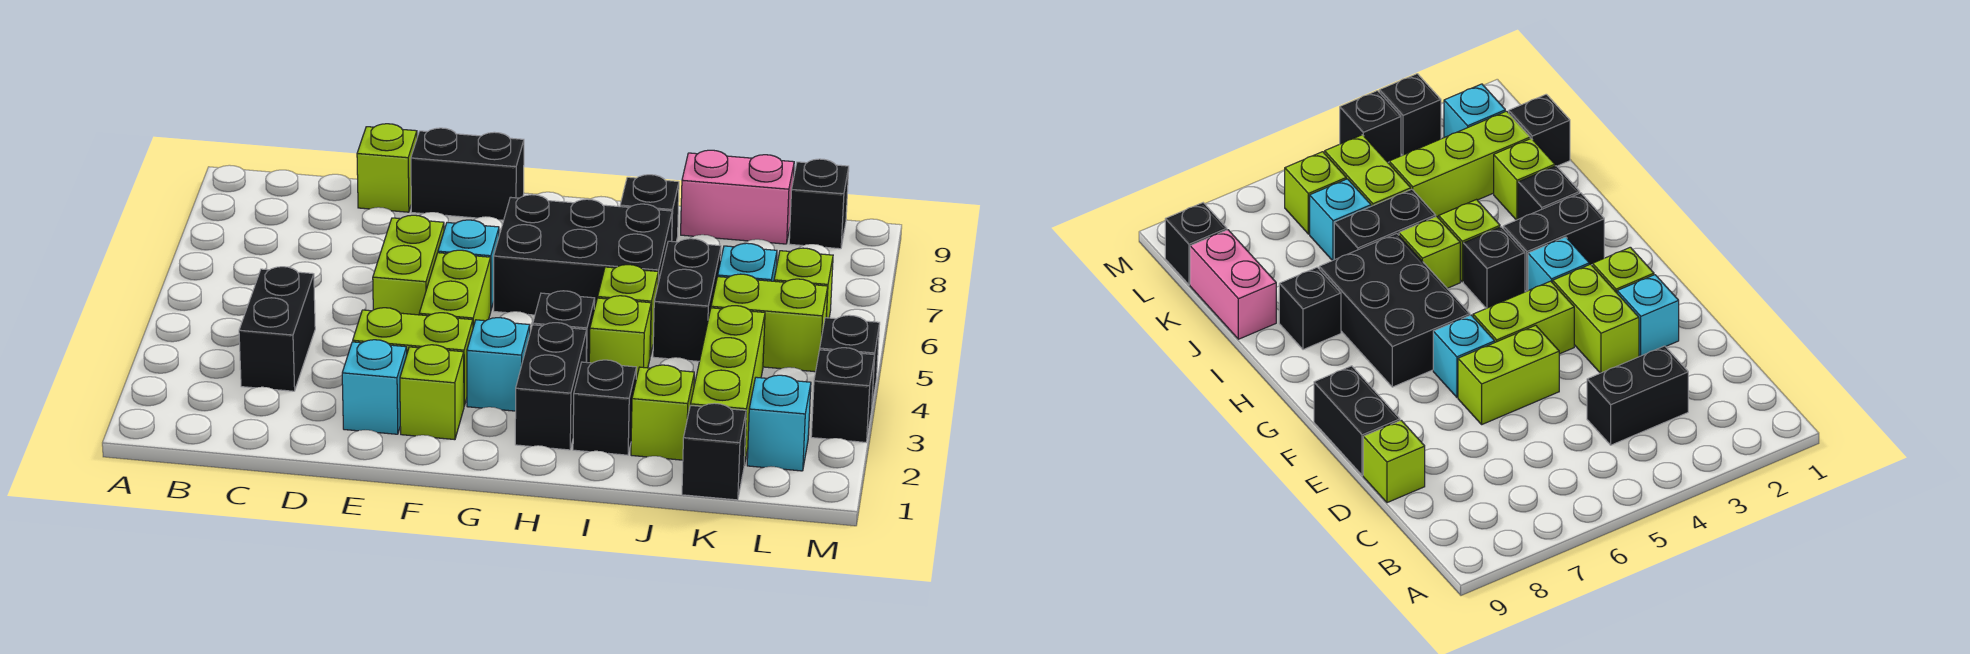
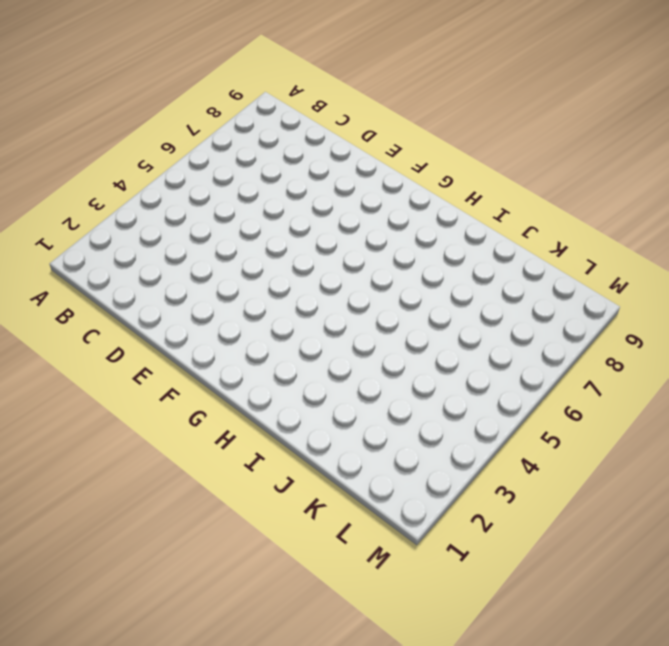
none -> black brick C3:C4 level 1
none -> lime brick D9 level 1
none -> cyan brick E2 level 1

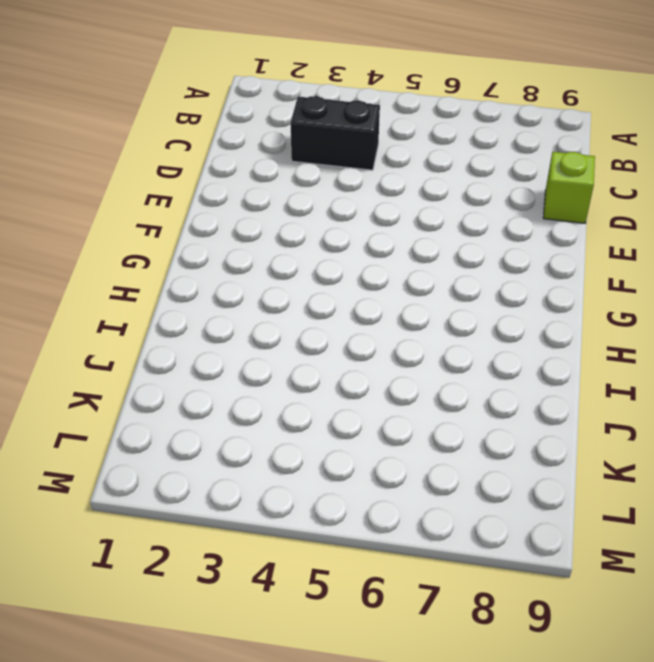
none -> cyan brick E2 level 1
none -> lime brick E3:F3 level 1
none -> lime brick E5:E6 level 1

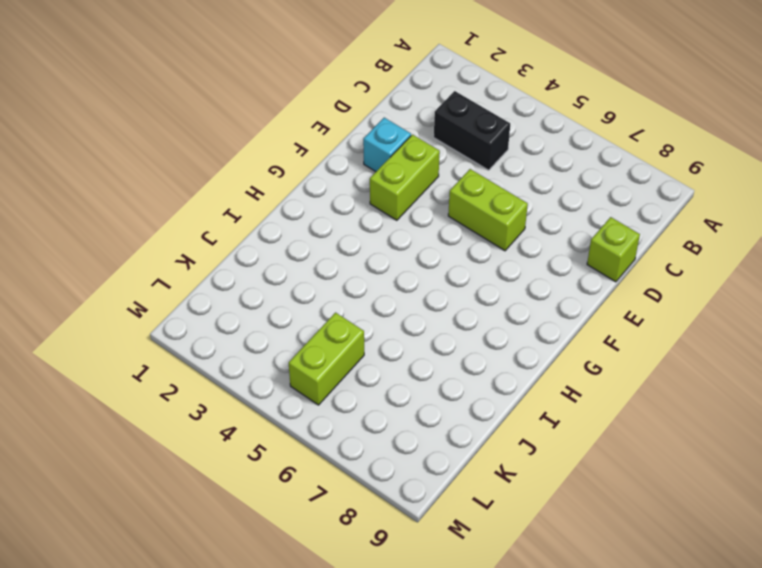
none -> black brick E9:F9 level 1
none -> lime brick F2 level 1
none -> lime brick F4:F5 level 1

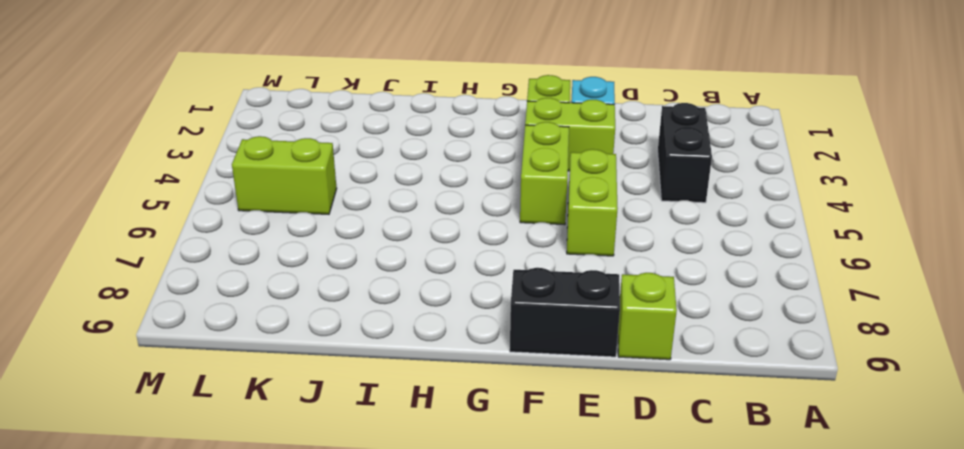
none -> cyan brick F6 level 1
none -> cyan brick G3 level 1
none -> black brick G6:I7 level 1

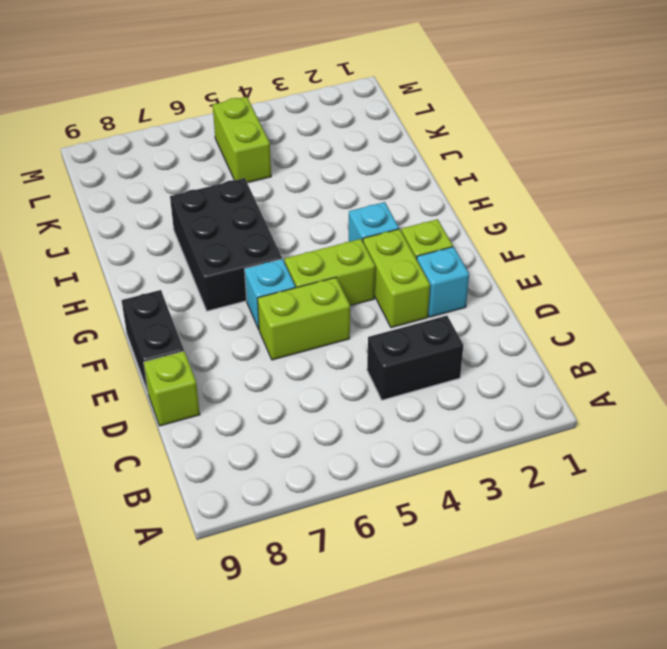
none -> black brick H2:H3 level 1
none -> black brick H4 level 1
none -> black brick I2 level 1

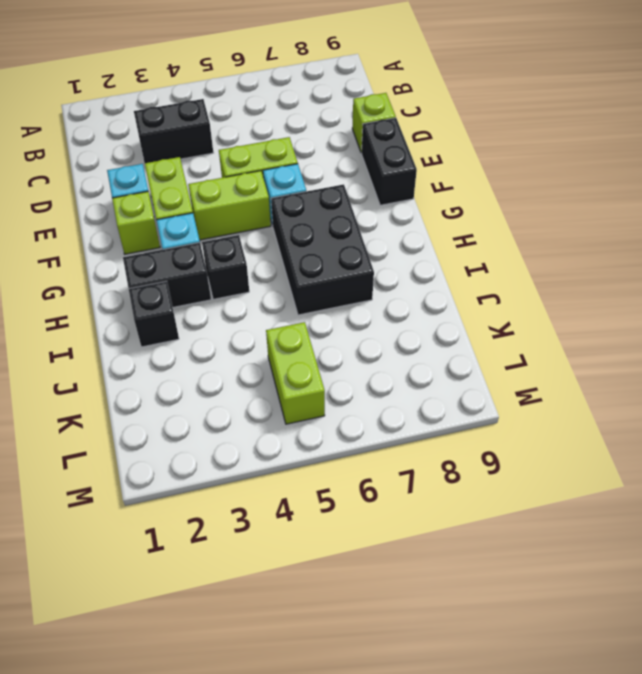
none -> lime brick I4 level 1
none -> lime brick I5 level 1
none -> black brick I8 level 1

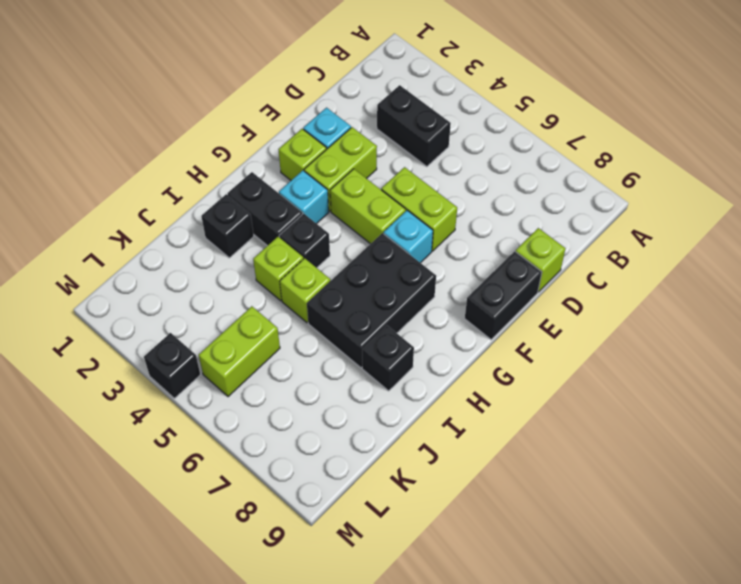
none -> lime brick J2 level 1
none -> black brick J5:J6 level 1
none -> pink brick J9:K9 level 1

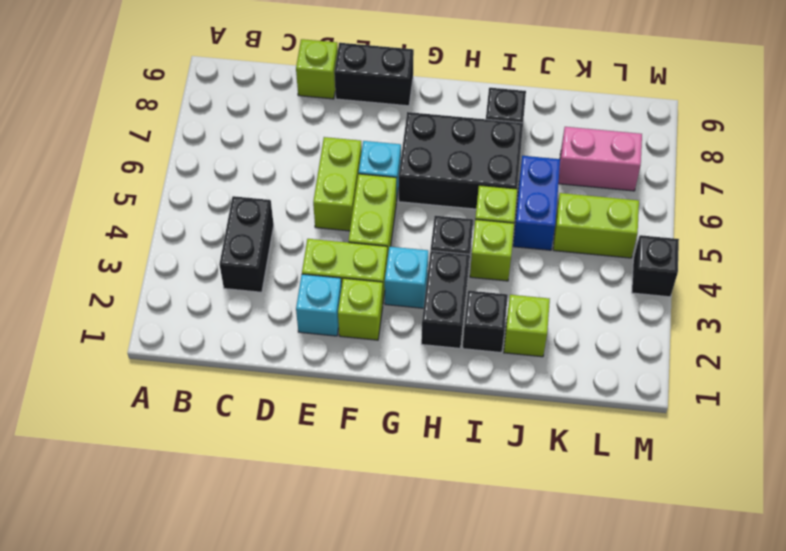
blue brick J5:J6 level 1 -> black brick J5:J6 level 1
pink brick K7:L7 level 1 -> pink brick J9:K9 level 1
none -> black brick K1 level 1
none -> lime brick K2:K4 level 1
none -> cyan brick K6 level 1

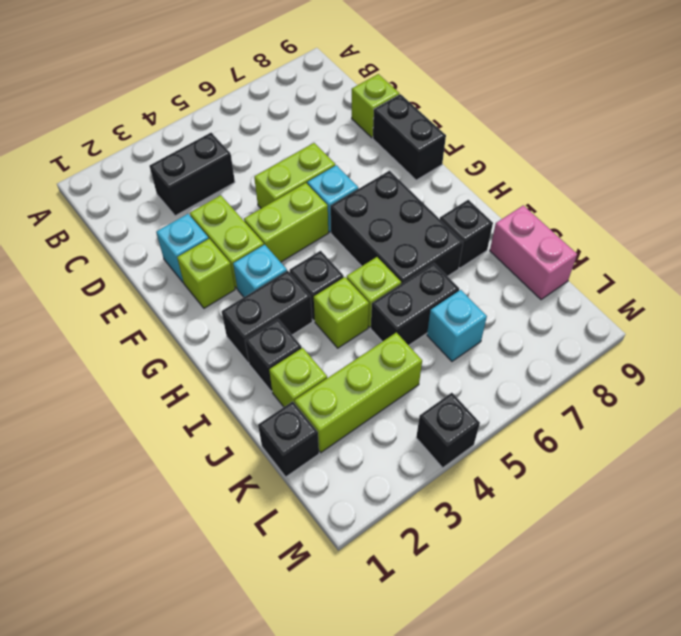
none -> lime brick K5:L5 level 1
none -> cyan brick L2 level 1
none -> lime brick L6 level 1

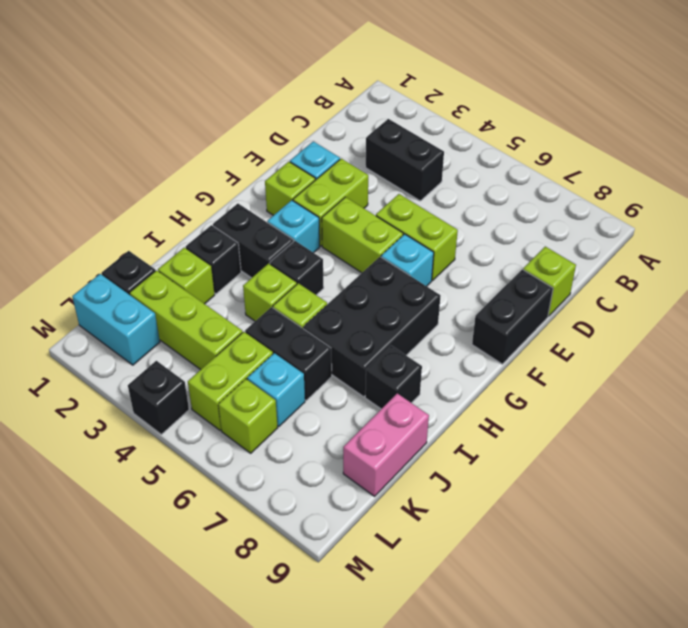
cyan brick L1:L2 level 1 -> cyan brick L2 level 1
none -> black brick L9 level 1
none -> black brick M3 level 1

